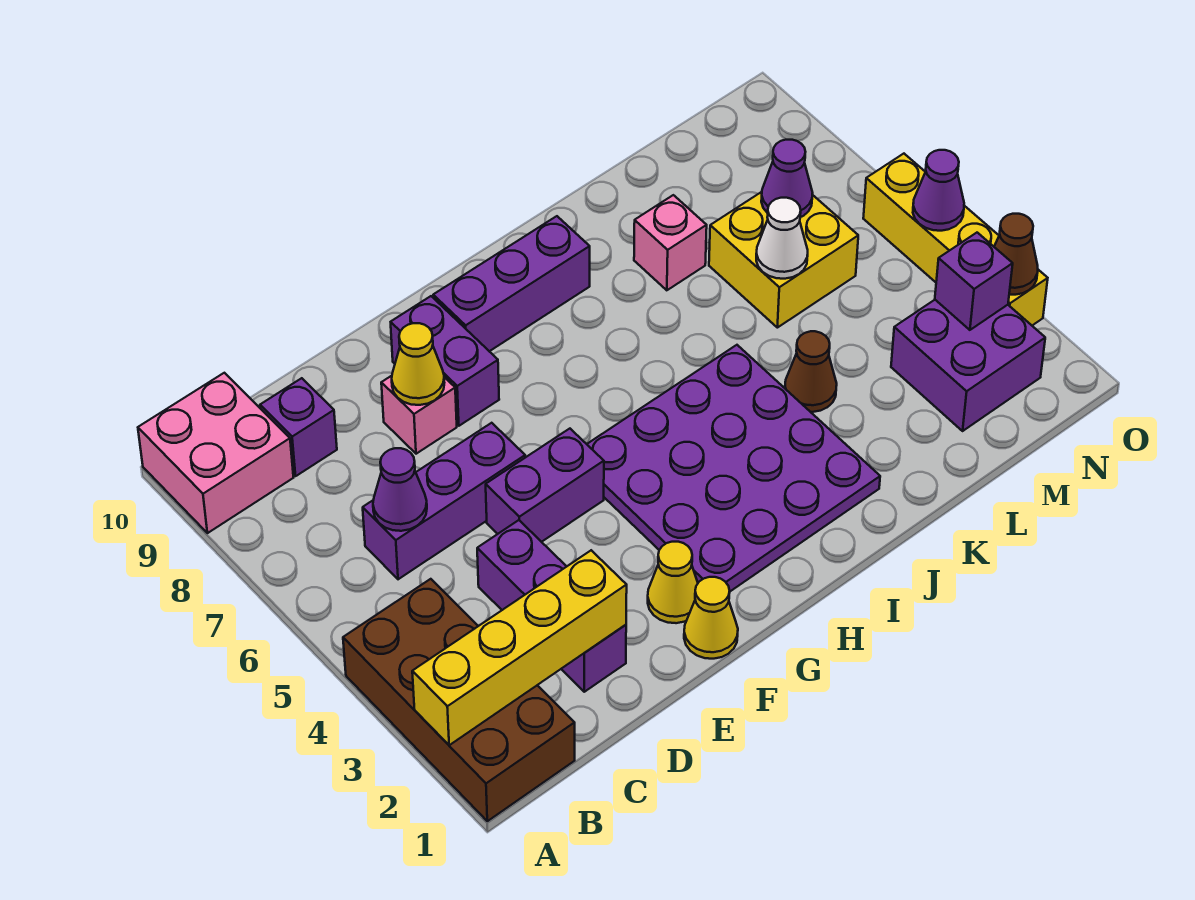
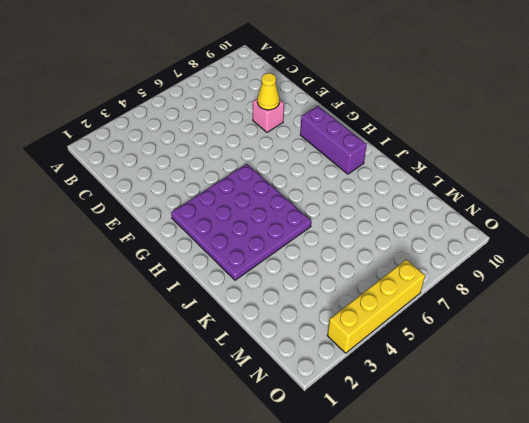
none -> brown brick A1:B4 level 1
none -> pink brick A9:B10 level 1
none -> purple brick C6:E6 level 1

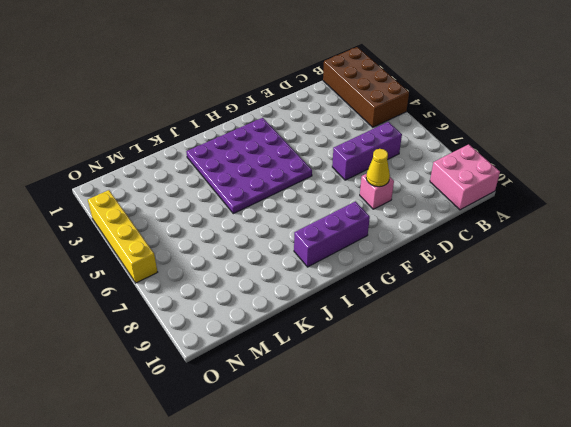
none -> purple brick C9 level 1
none -> purple brick D2:D4 level 1
none -> purple brick E5:F5 level 1

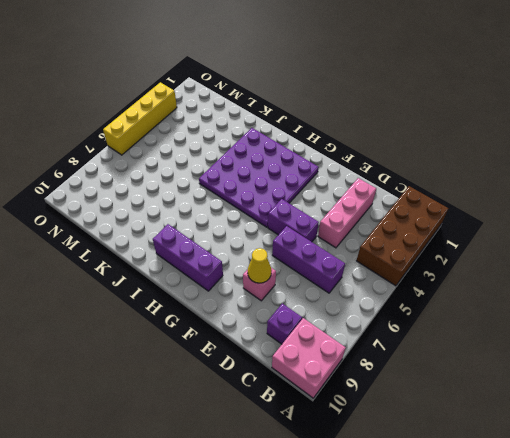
pink brick D2:D4 level 1 -> purple brick D2:D4 level 1
none -> yellow cone F1 level 1
none -> yellow cone F2 level 1
none -> purple brick F8:F9 level 1

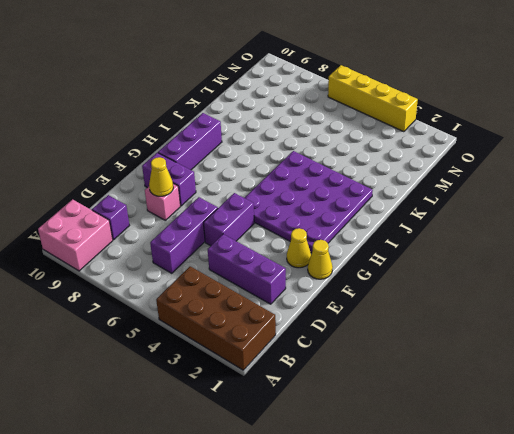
none -> brown cone K4 level 1
none -> pink brick K8 level 1
none -> yellow brick L6:M7 level 1

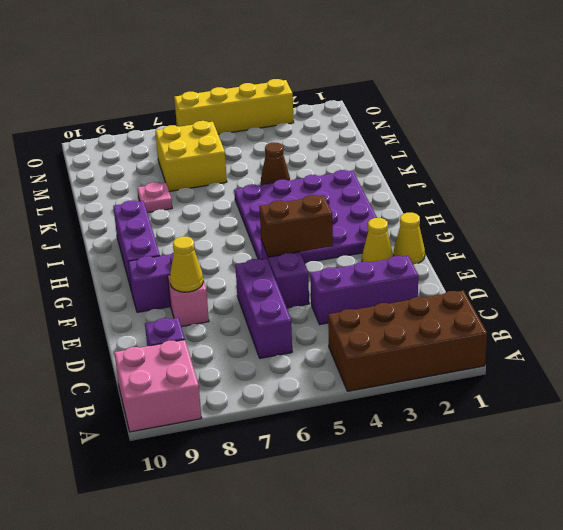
brown brick F4:F5 level 2 -> none
pink plate K8 level 1 -> pink brick K8 level 1
none -> purple brick M2:N3 level 1
none -> yellow brick A2:D2 level 2
none -> purple cone C6 level 2

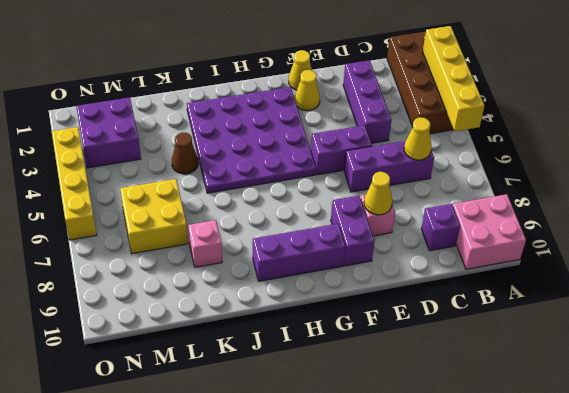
yellow brick A2:A5 level 2 -> yellow brick A2:D2 level 2
yellow cone C6 level 2 -> purple cone C6 level 2
none -> white cone L6 level 2
none -> purple cone M7 level 2
none -> purple brick N3 level 2

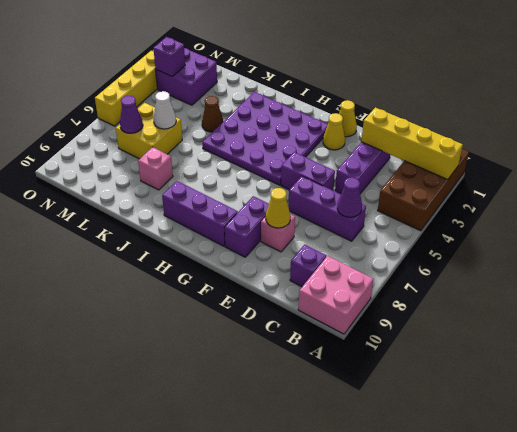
none -> brown cone O3 level 2
none -> purple cone O5 level 2

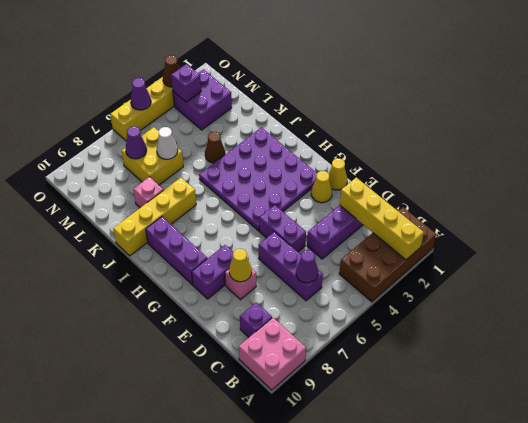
yellow brick J7:J10 level 1 -> none

